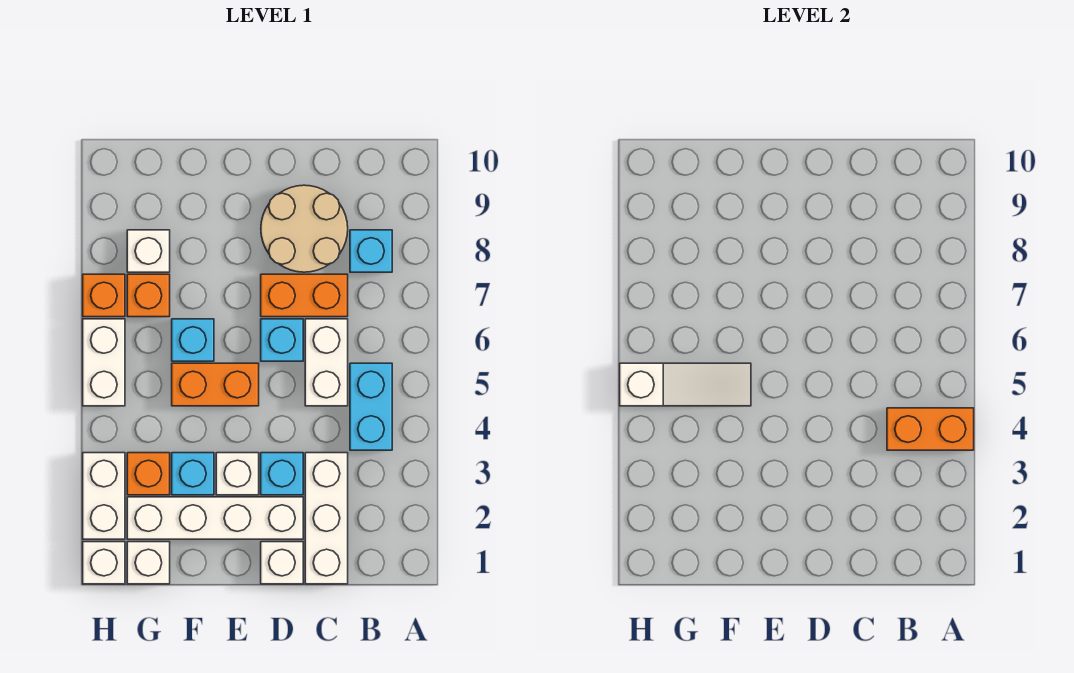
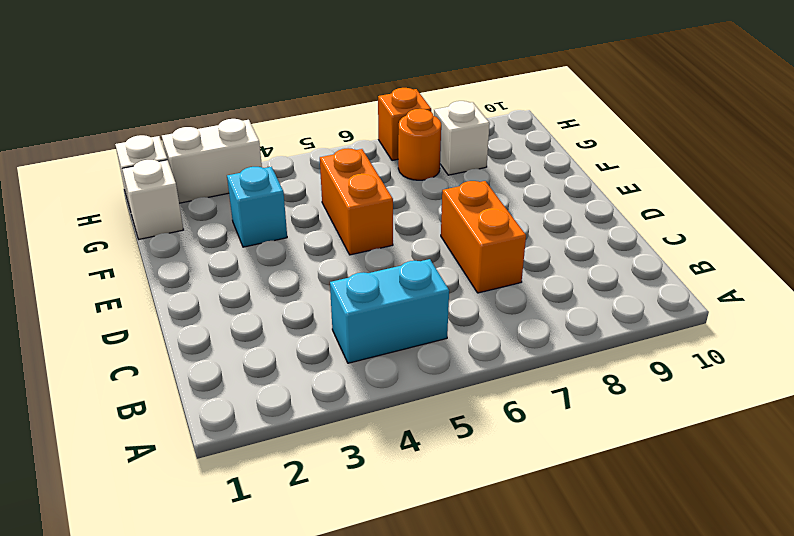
orange round brick G7 level 1 -> orange brick G7 level 1
none -> cyan brick B8 level 1
none -> white brick C1:C3 level 1
none -> white brick C5:C6 level 1

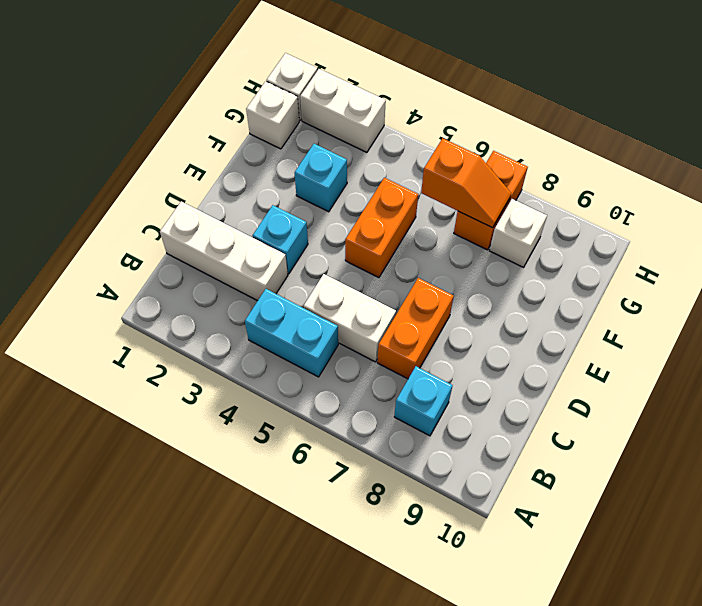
orange slope G6:G7 level 2 top 6 -> none
none -> tan round brick C8:D9 level 1
none -> white brick D1 level 1
none -> white brick D2:G2 level 1

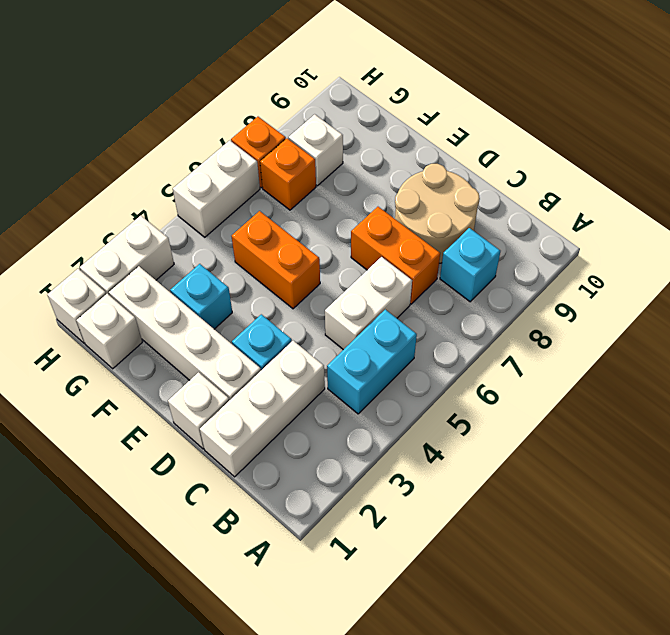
none -> cyan brick D6 level 1
none -> white brick E3 level 1
none -> cyan brick F6 level 1

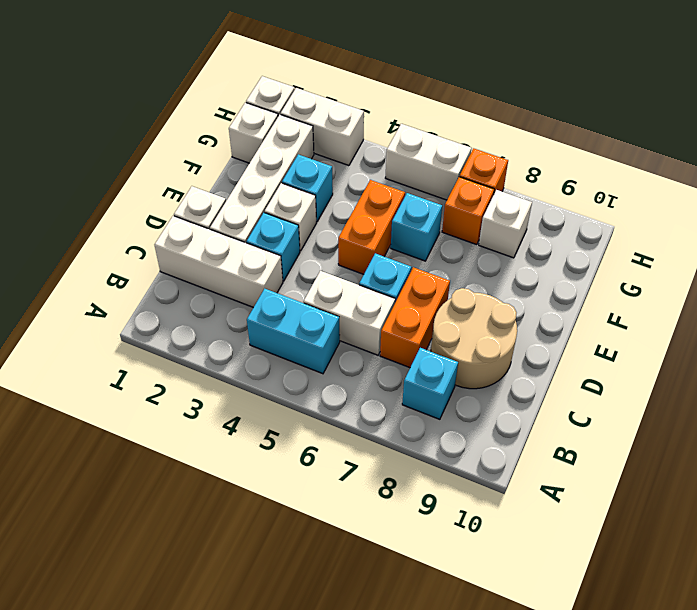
none -> orange brick G3 level 1
none -> orange brick A4:B4 level 2
none -> white slope F5:H5 level 2 top H

